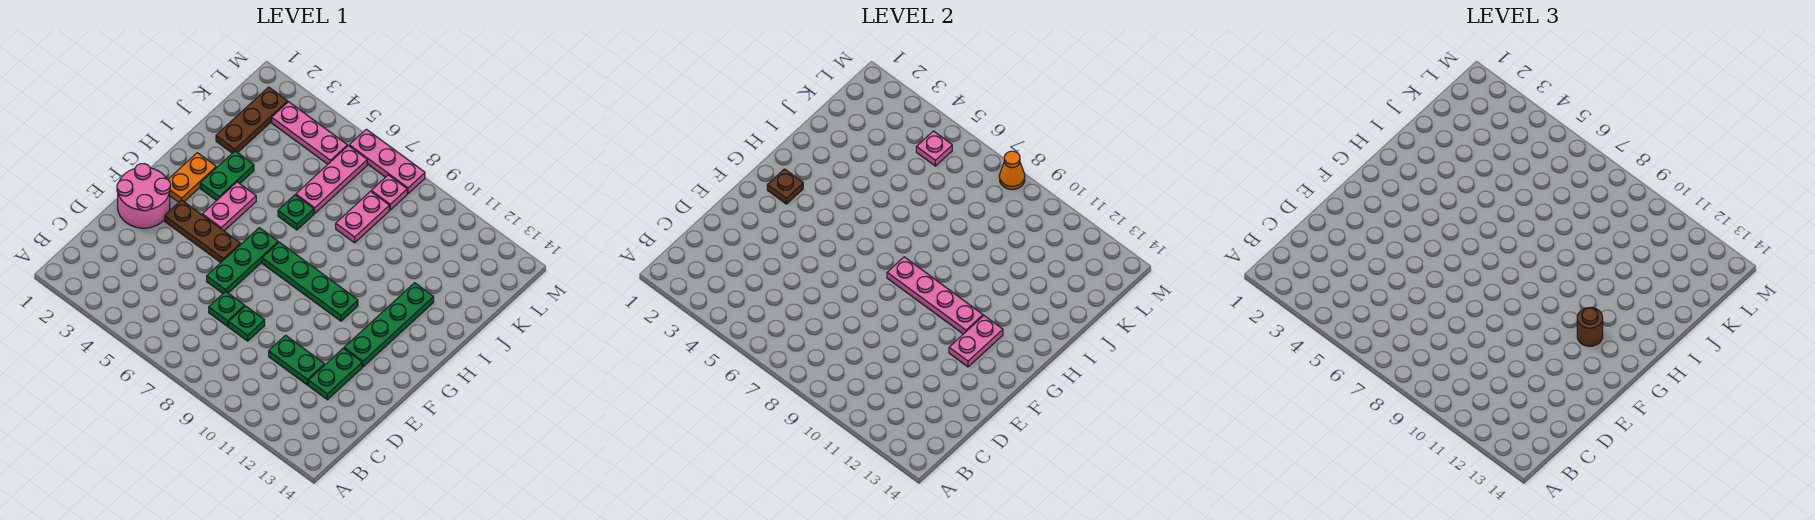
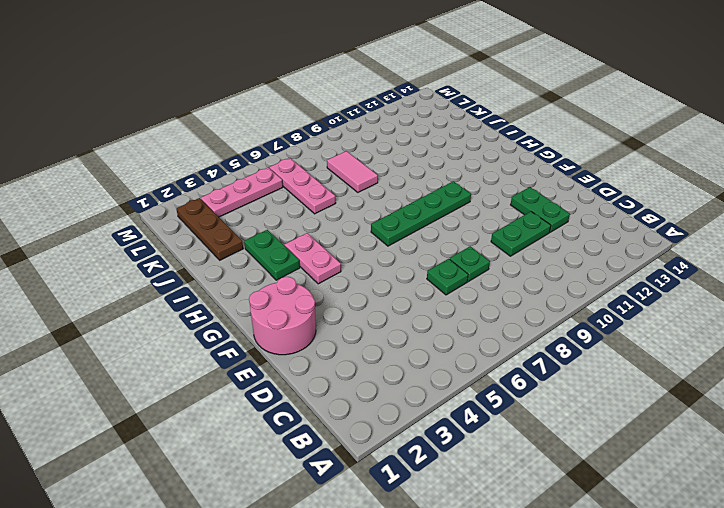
pink tile J8:K8 level 1 -> pink plate J8:K8 level 1
none -> green plate E6:G6 level 1
none -> brown plate F3:F5 level 1
none -> green plate F12:I12 level 1

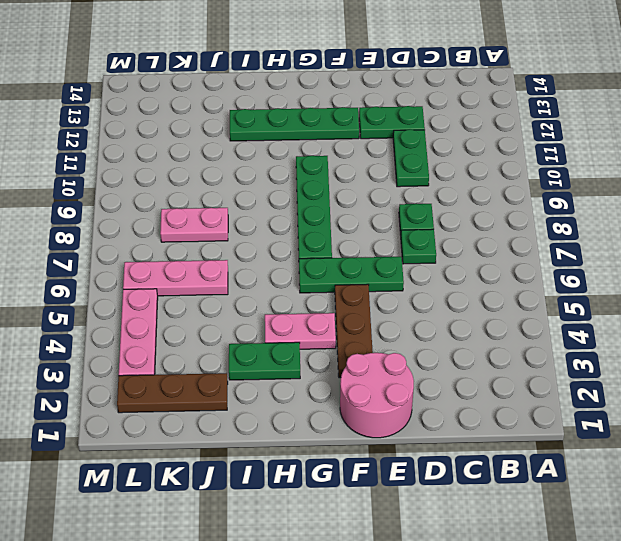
none -> orange plate G2:H2 level 1
none -> green plate I6 level 1
none -> pink plate L8 level 1

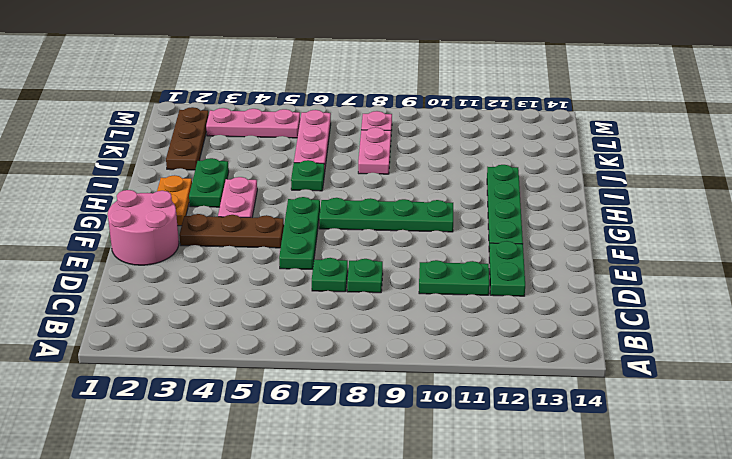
none -> pink plate M6:M8 level 1
none -> pink plate F12:G12 level 2
none -> brown plate G2 level 2

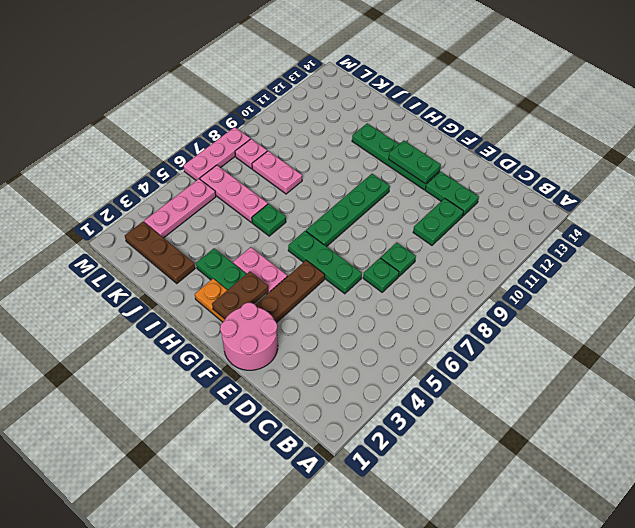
green plate F12:G12 level 2 -> pink plate F12:G12 level 2
brown plate G2:G3 level 2 -> brown plate G2 level 2
none -> pink plate G8:G11 level 2
none -> pink plate L5 level 2
none -> orange cone M8 level 2

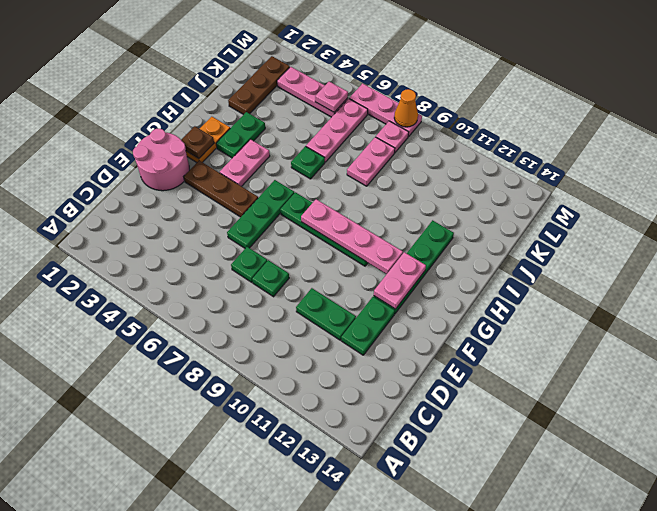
none -> brown round brick G12 level 3

